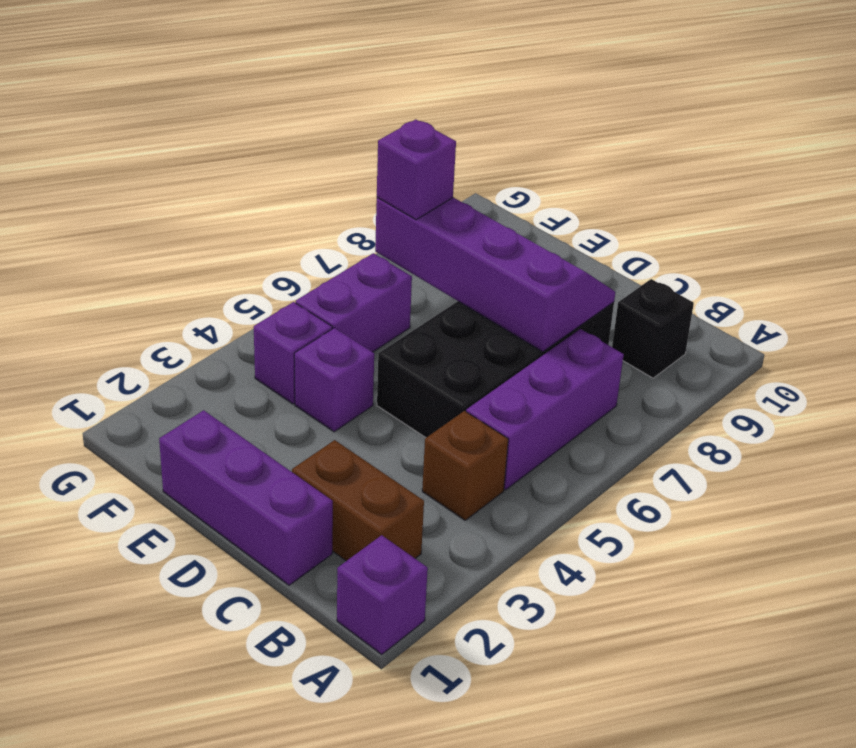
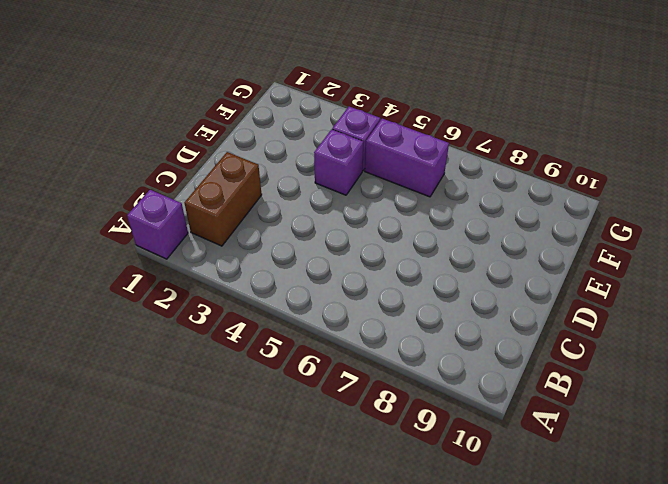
none -> brown brick B4 level 1
none -> purple brick B5:B7 level 1
none -> black brick B9 level 1

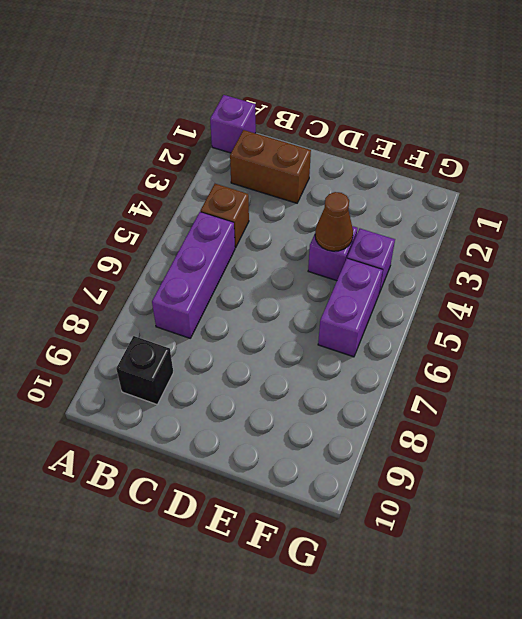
brown cone E4 level 2 -> none
none -> purple brick C1:E1 level 1
none -> black brick C5:D8 level 1
none -> purple slope C7:F8 level 2 top 7

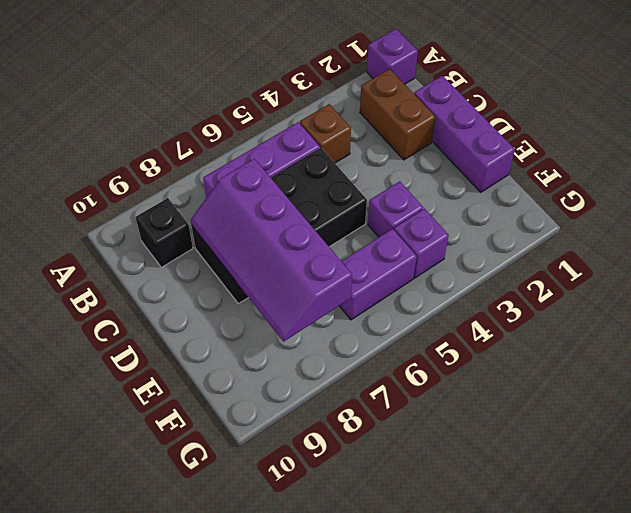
none -> purple brick F7 level 3

